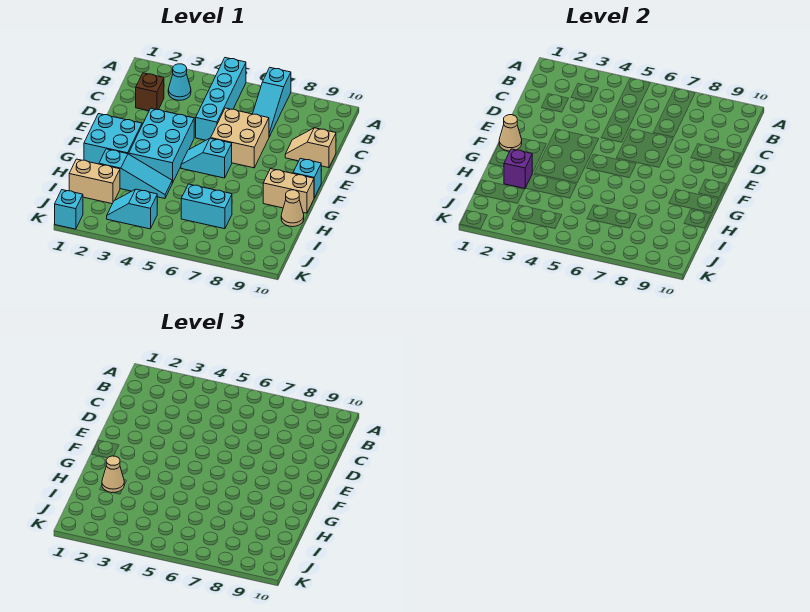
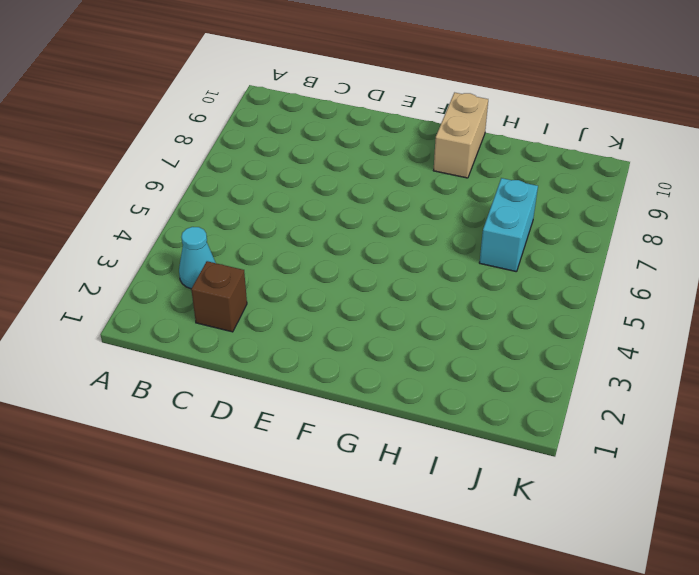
none -> cyan brick A5:D5 level 1
none -> cyan slope A7:C7 level 1 top A
none -> tan brick D6:E7 level 1

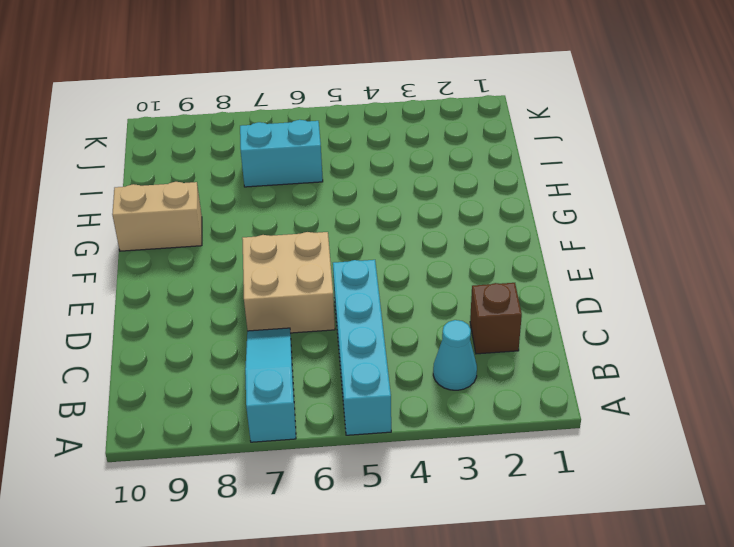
none -> tan slope D9:D10 level 1 top 10
none -> cyan brick E3:G4 level 1
none -> cyan brick F1:G2 level 1

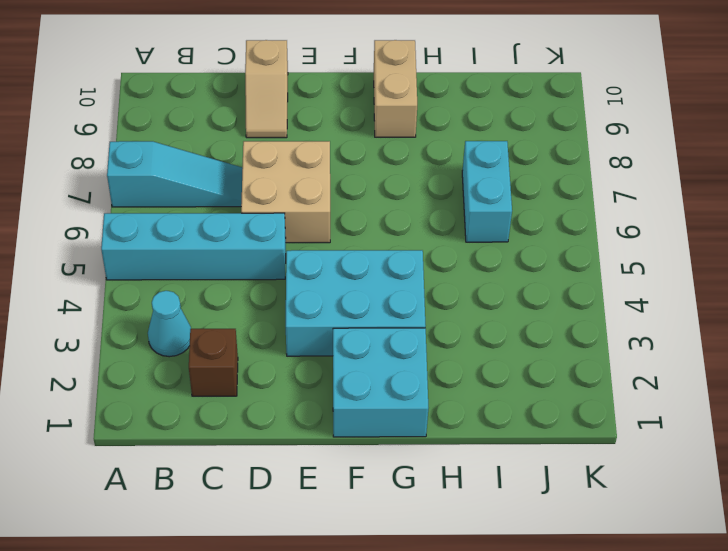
none -> cyan slope F5:F6 level 1 top 6
none -> cyan brick F10 level 1
none -> cyan slope H2:H4 level 1 top 2

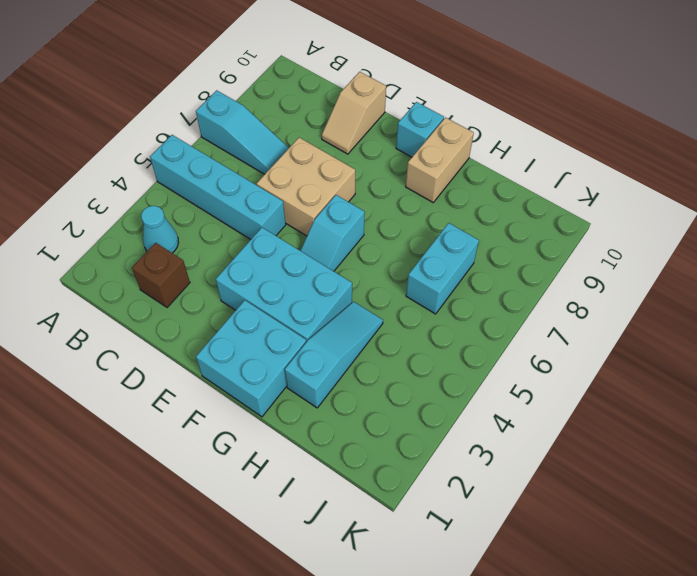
none -> tan cone H10 level 1
none -> tan brick I1:I2 level 1
none -> cyan slope J3:J4 level 1 top 4

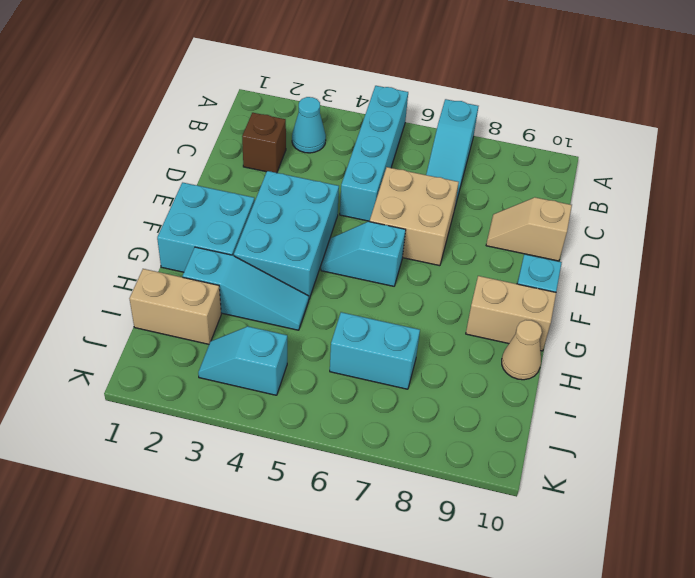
none -> cyan brick K1 level 1
none -> tan cone F1 level 2
none -> purple brick H2 level 2

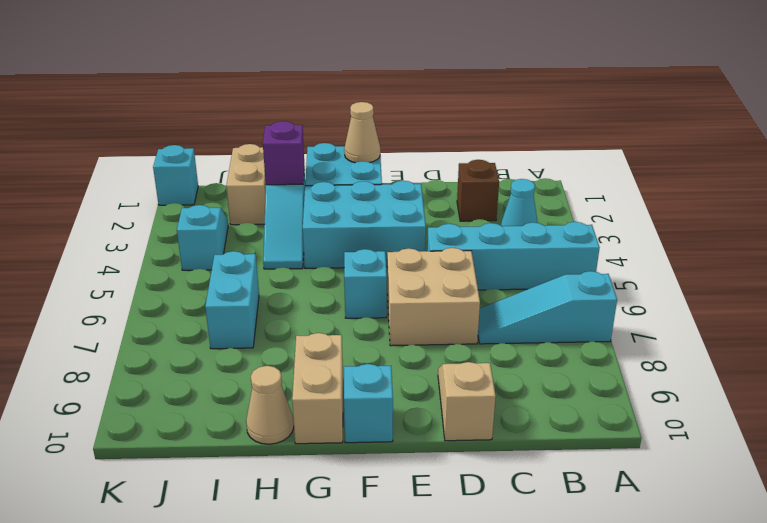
none -> tan cone H2 level 3

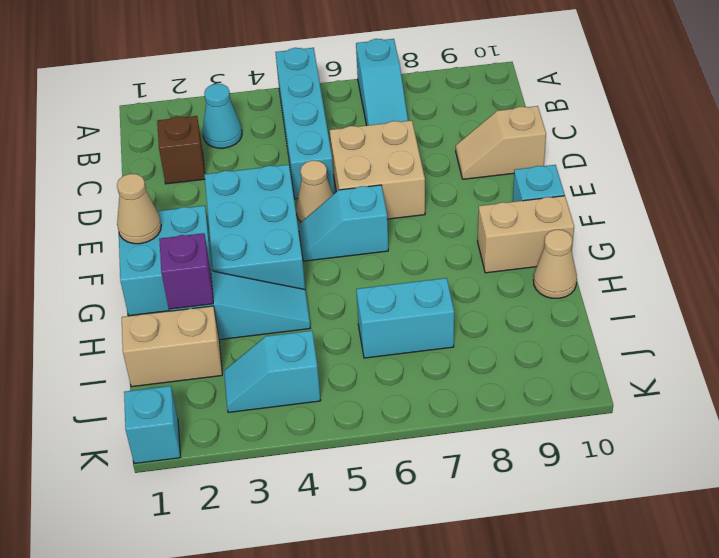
tan cone E5 level 1 -> tan cone H2 level 3

